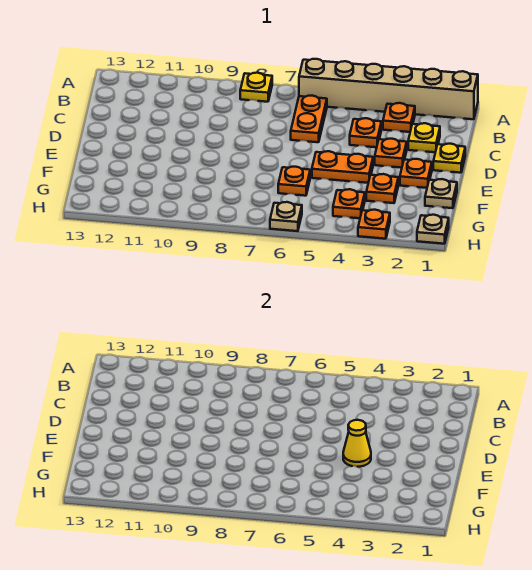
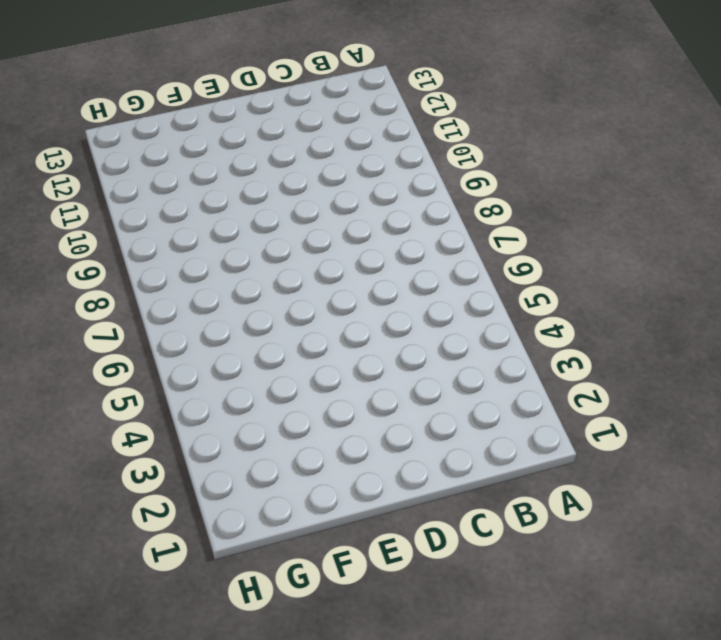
none -> tan brick A1:A6 level 1
none -> yellow plate A8 level 1
none -> orange plate B3 level 1

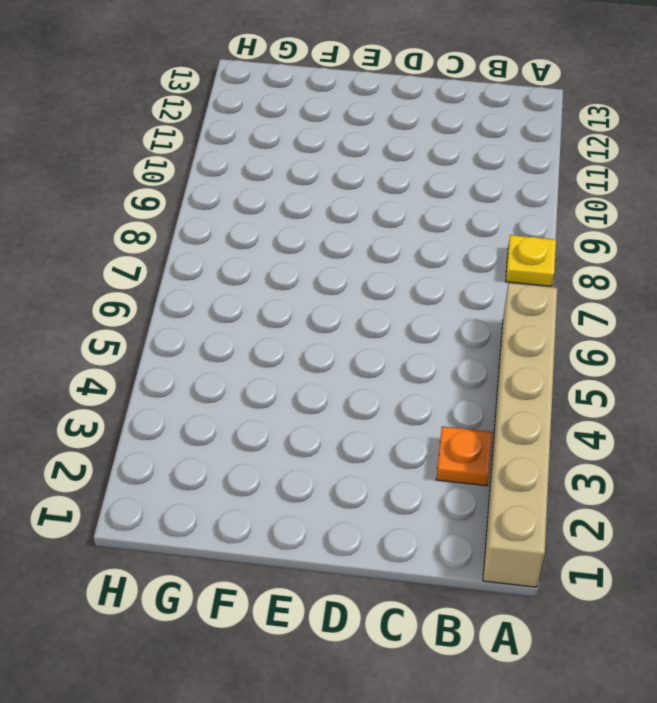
none -> orange plate B6:C6 level 1
none -> yellow plate C2 level 1
none -> orange plate C4 level 1

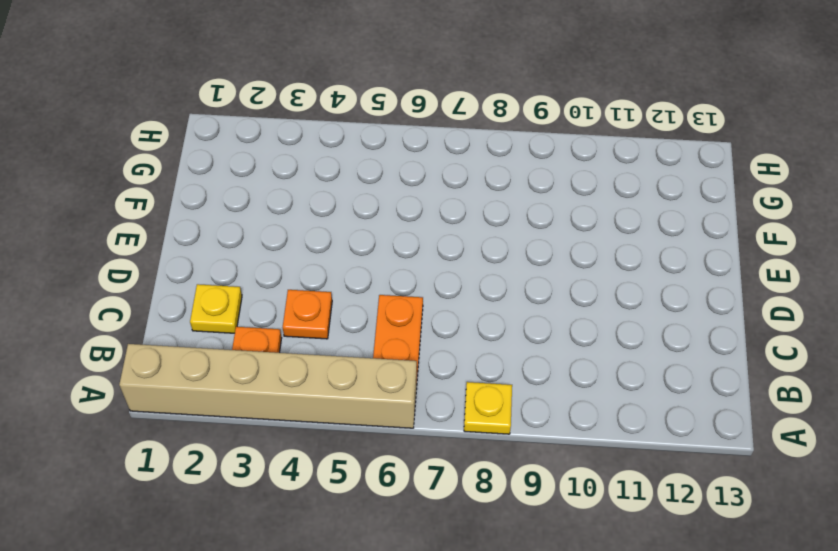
none -> yellow plate D1 level 1
none -> orange plate D3 level 1
none -> orange plate E2 level 1

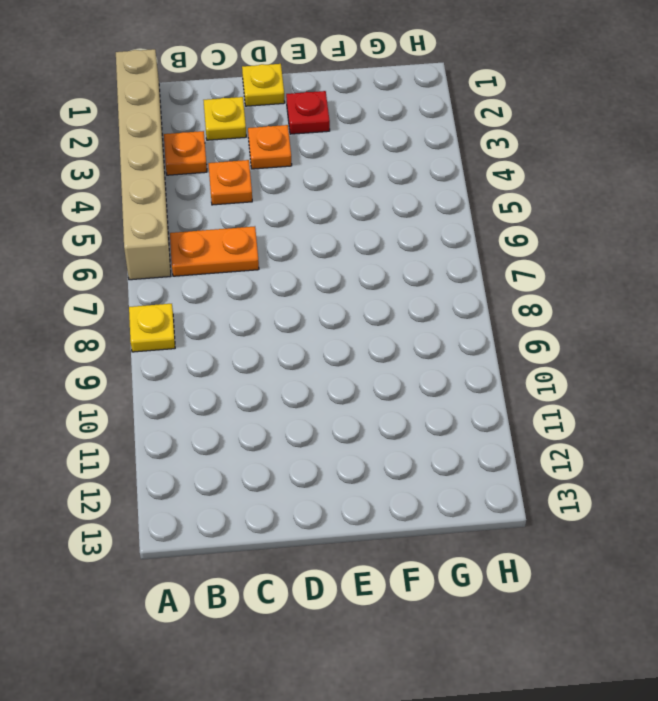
red plate E2 level 1 -> orange plate E2 level 1
none -> orange plate E4:E5 level 1
none -> tan plate F1 level 1
none -> orange plate F3 level 1

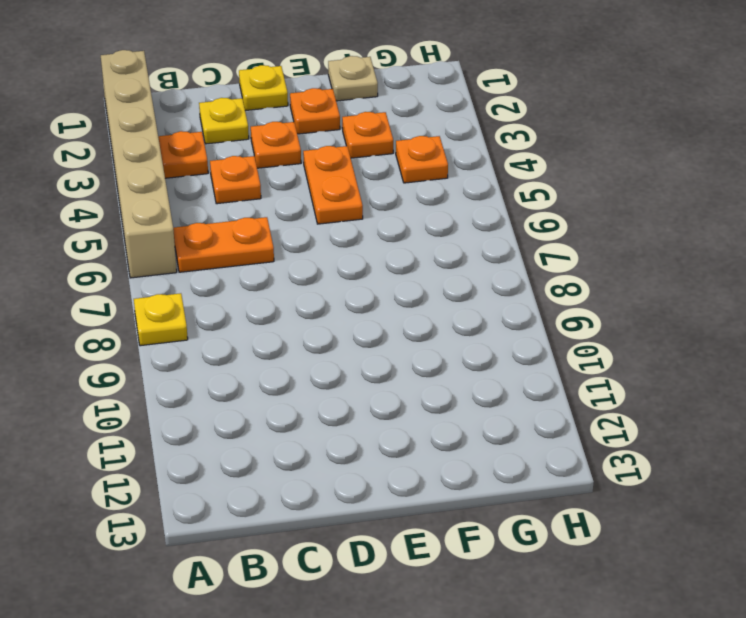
none -> orange plate F6 level 1
none -> tan plate H1 level 1
none -> orange plate H3 level 1

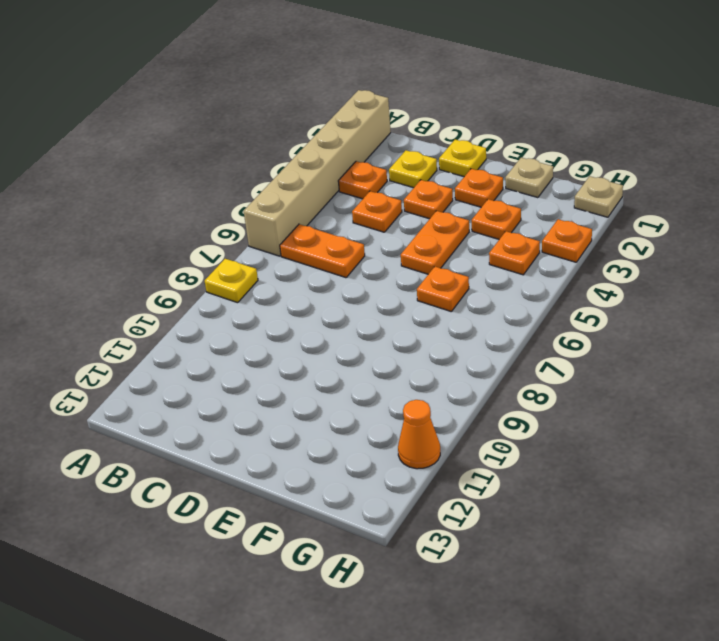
orange cone H11 level 1 -> none
none -> tan plate H6 level 1
none -> yellow cone E4 level 2

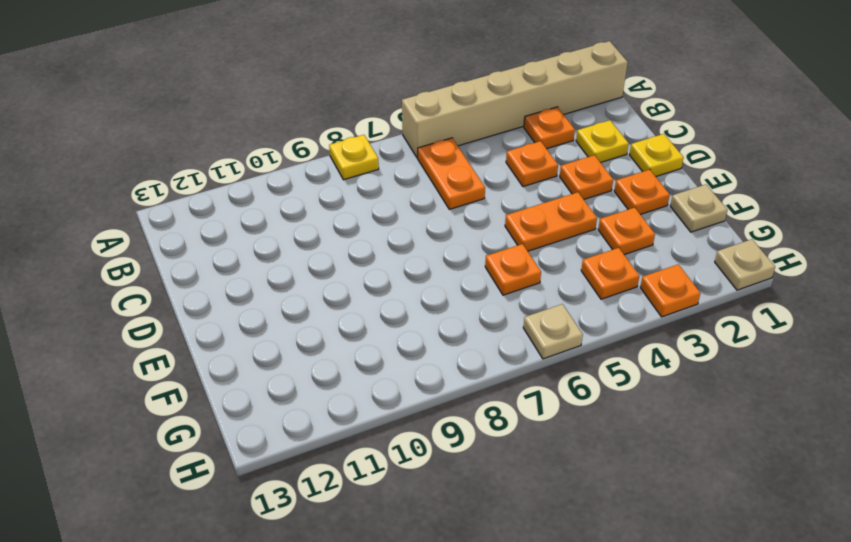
none -> yellow cone E4 level 2

